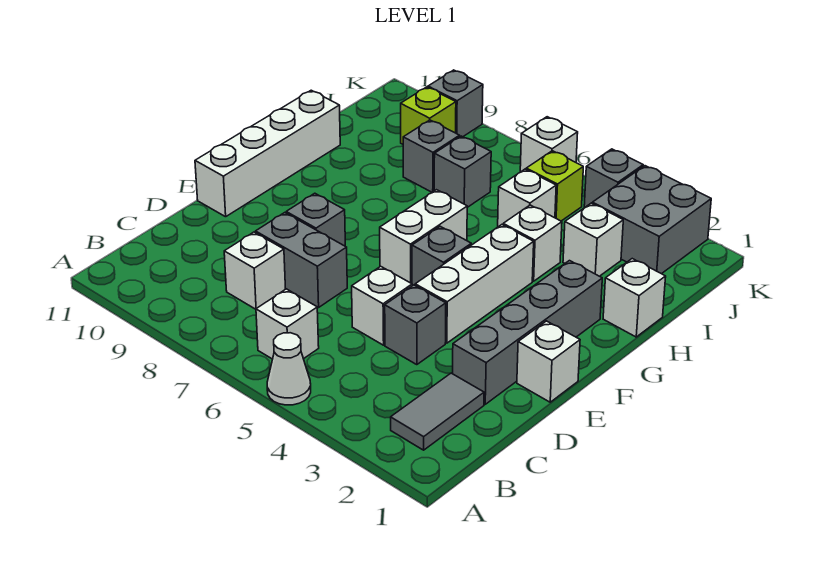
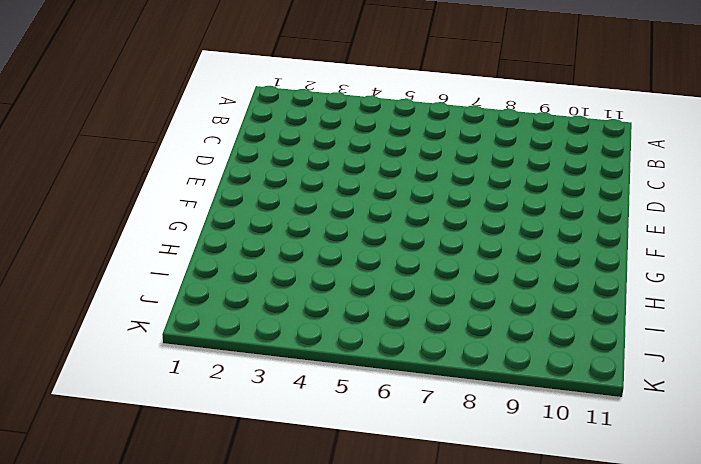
none -> white cone A5 level 1
none -> grey tile B2:C2 level 1
none -> white brick B6 level 1

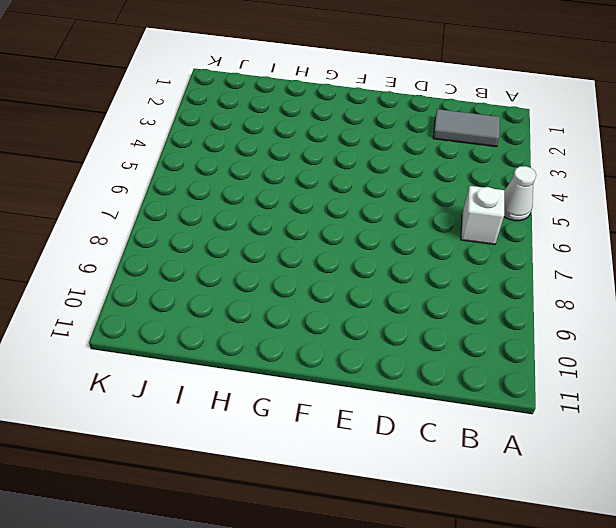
none -> white brick C8 level 1
none -> grey brick D2:G2 level 1
none -> grey brick D4 level 1

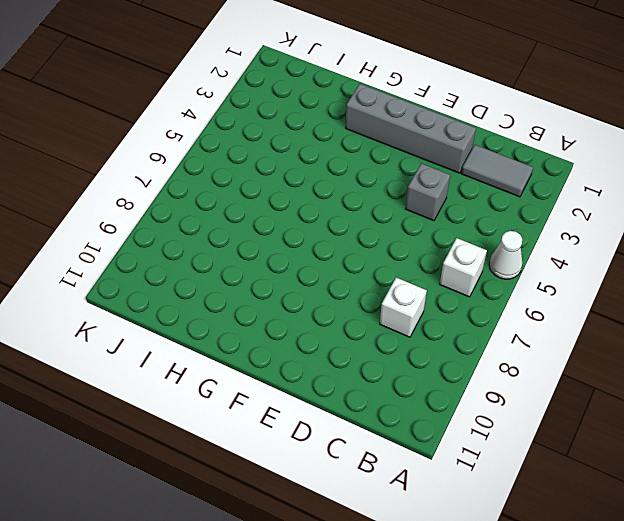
none -> white brick D5 level 1
none -> grey brick D7:D8 level 1
none -> white brick E1 level 1

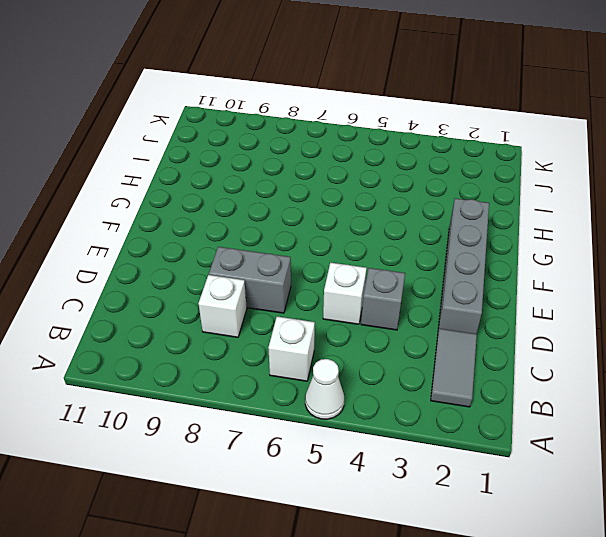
none -> white brick E1 level 1
none -> white brick E4:G4 level 1
none -> grey brick E8 level 1

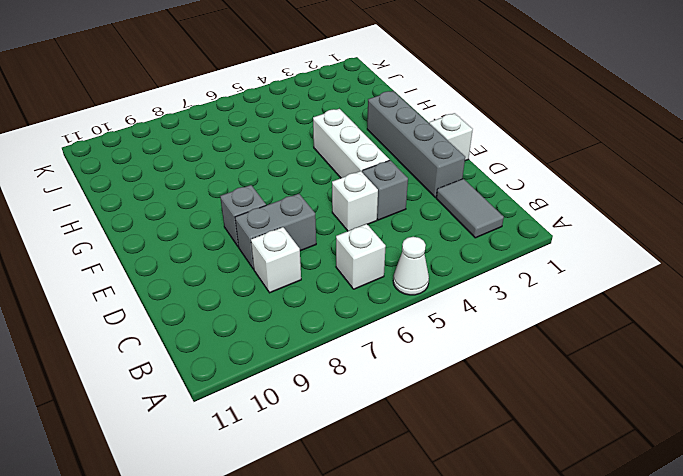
none -> white brick E11:H11 level 1
none -> grey brick F5 level 1
none -> white brick F6:G6 level 1

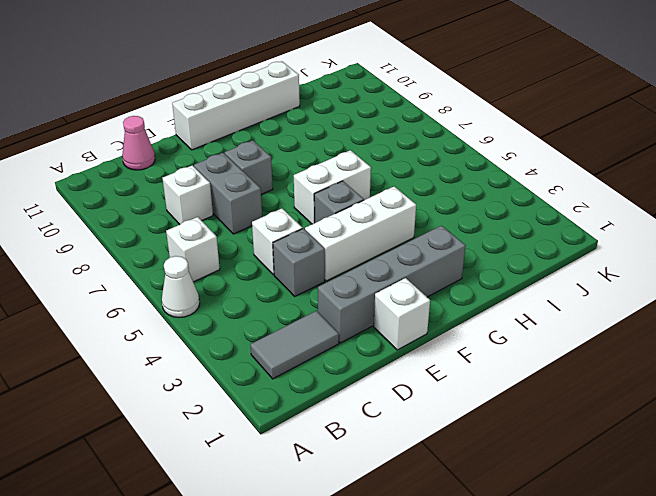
pink cone C11 level 1 -> none
none -> white brick H1 level 1
none -> white brick H4 level 1
none -> white brick I3 level 1

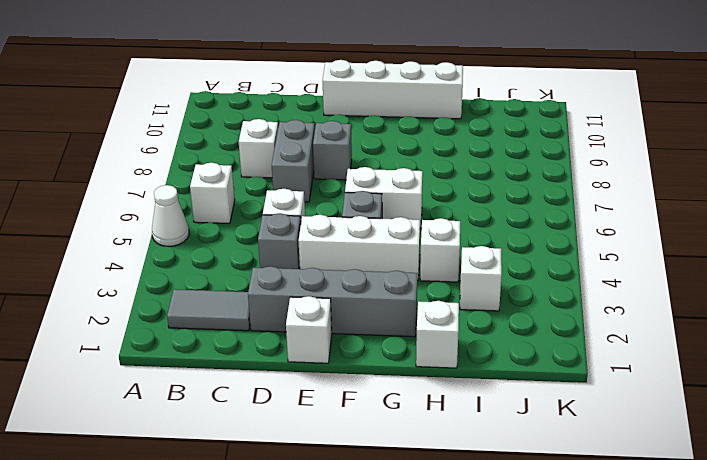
none -> white brick I5 level 1
none -> grey brick I7 level 1
none -> grey brick I8 level 1

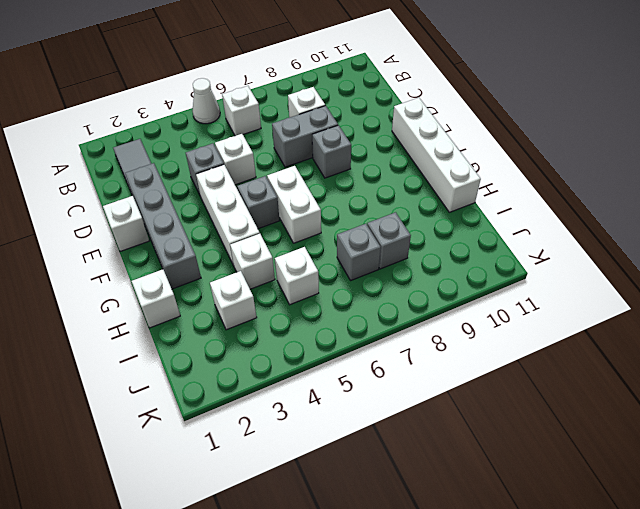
none -> grey brick J2:K3 level 1
none -> lime brick J5 level 1
none -> lime brick J9 level 1

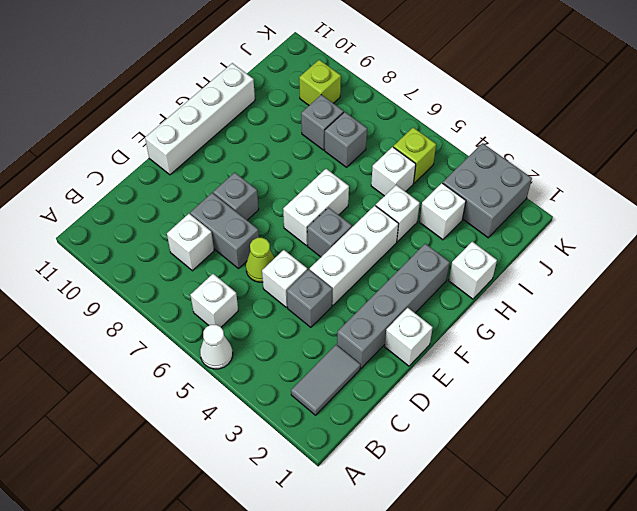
lime cone D6 level 1 -> none
none -> grey brick K4 level 1
none -> white brick K6 level 1
none -> grey brick K9 level 1

